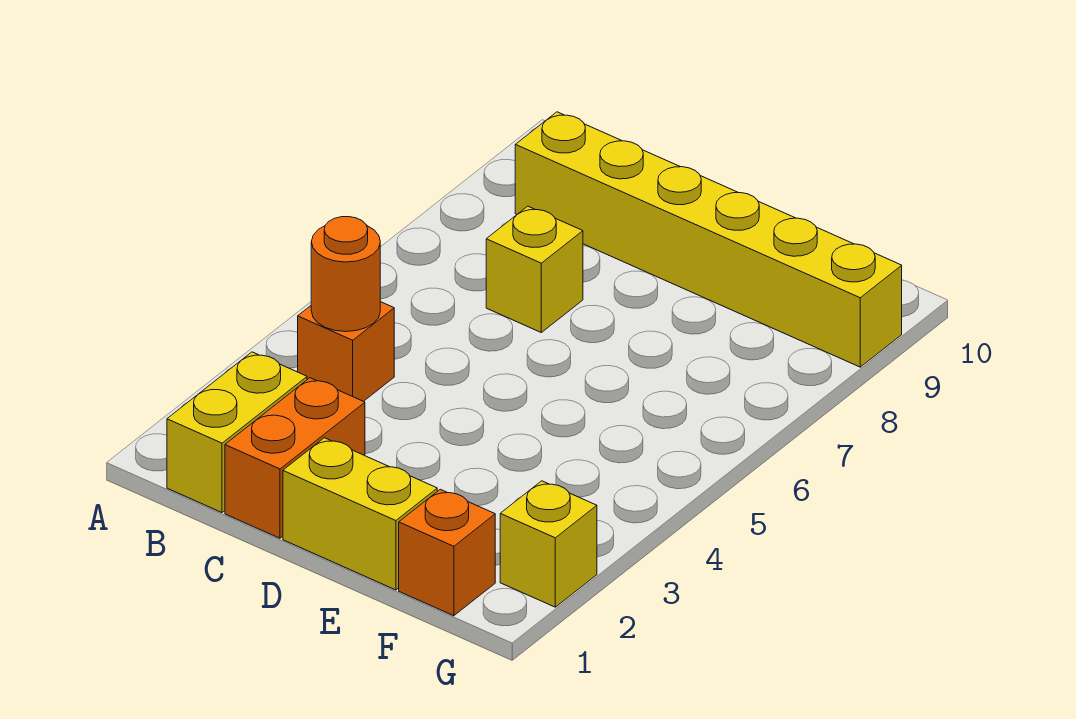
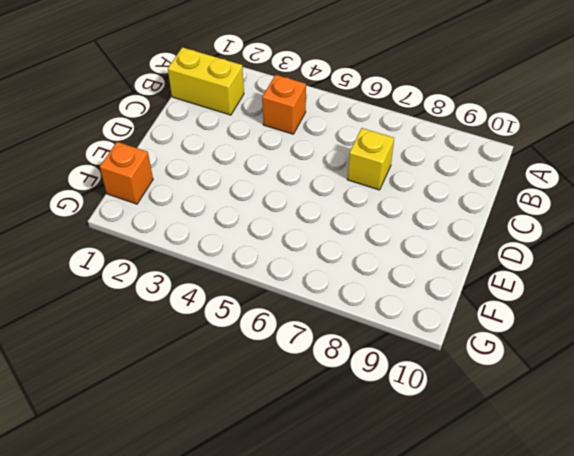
none -> yellow brick B9:G9 level 1
none -> orange brick C1:C2 level 1

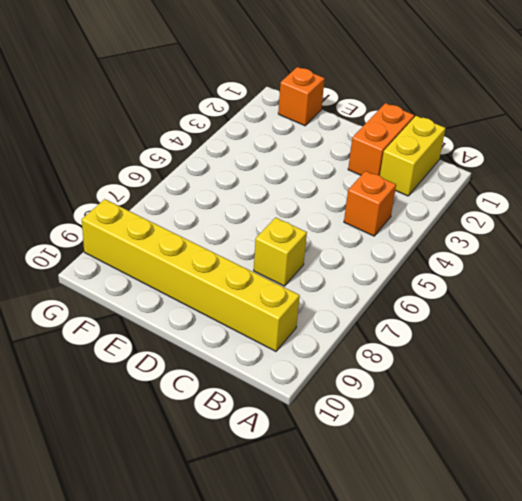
none -> yellow brick D1:E1 level 1
none -> yellow brick G2 level 1

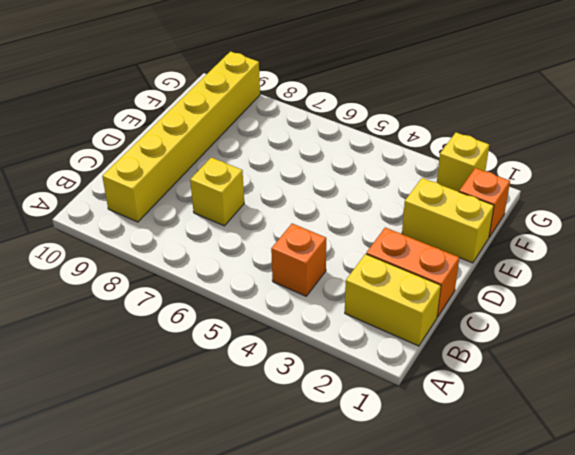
yellow brick E1:E2 level 1 -> yellow brick D1:E1 level 1
none -> orange round brick B4 level 2

